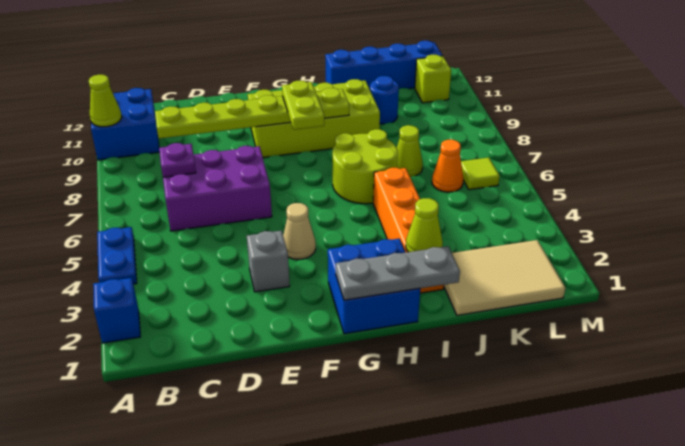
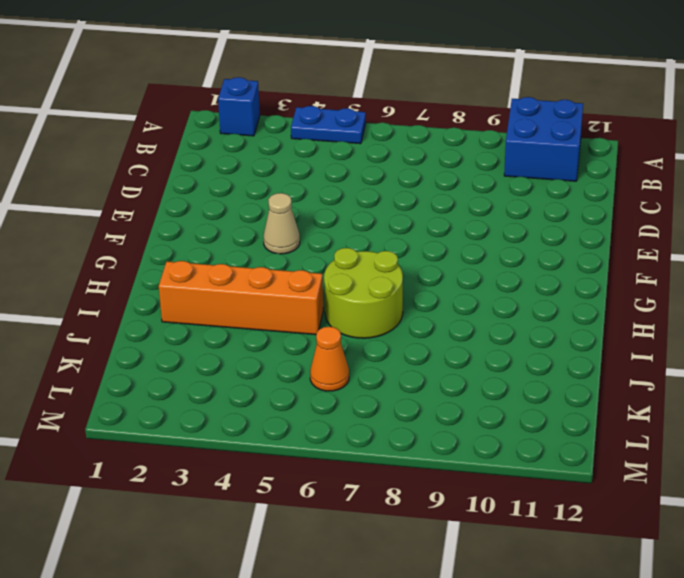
none -> purple brick C6:E7 level 1
none -> grey brick E3 level 1
none -> lime brick F9:I10 level 1

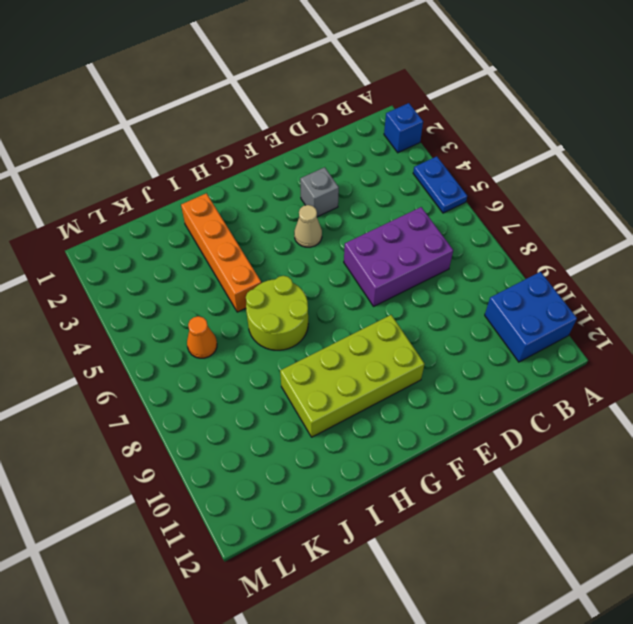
none -> blue brick G1:H2 level 1
none -> blue brick I12:L12 level 1
none -> tan tile J1:L2 level 1

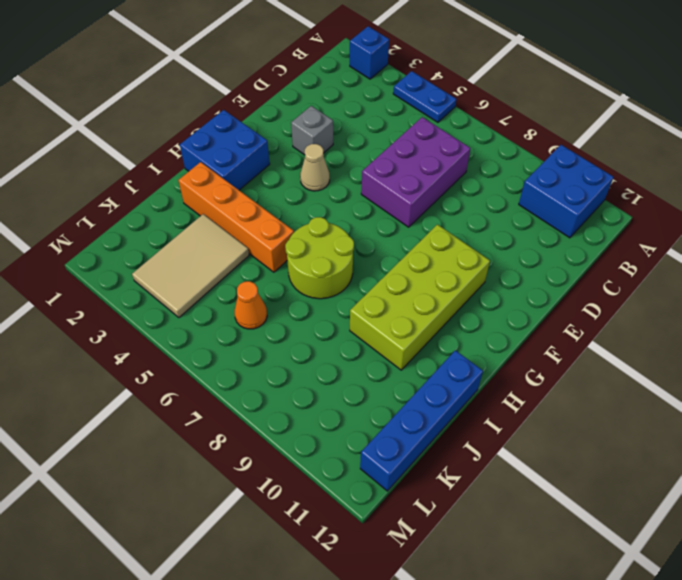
tan tile J3:L4 level 1 -> tan tile J1:L2 level 1
none -> lime cone J7 level 1
none -> blue round brick J10 level 1
none -> lime tile L6 level 1

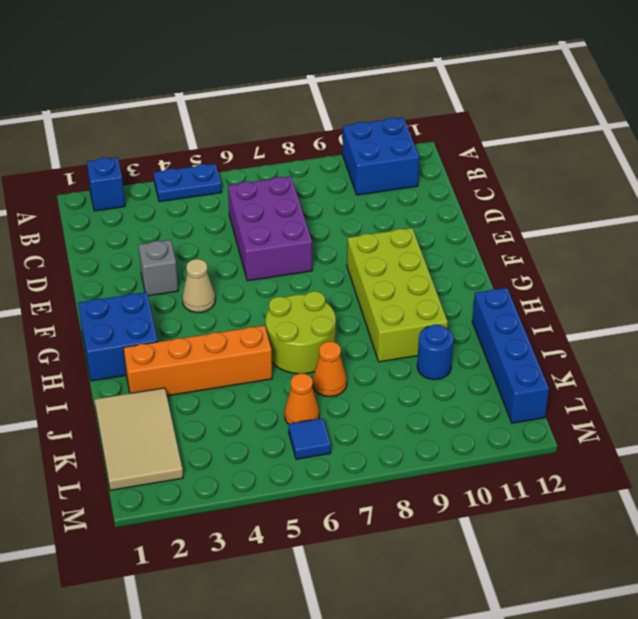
orange cone J7 level 1 -> lime cone J7 level 1
blue tile L6 level 1 -> lime tile L6 level 1
none -> lime brick L11 level 1
none -> lime cone A10 level 2
none -> purple plate C7 level 2

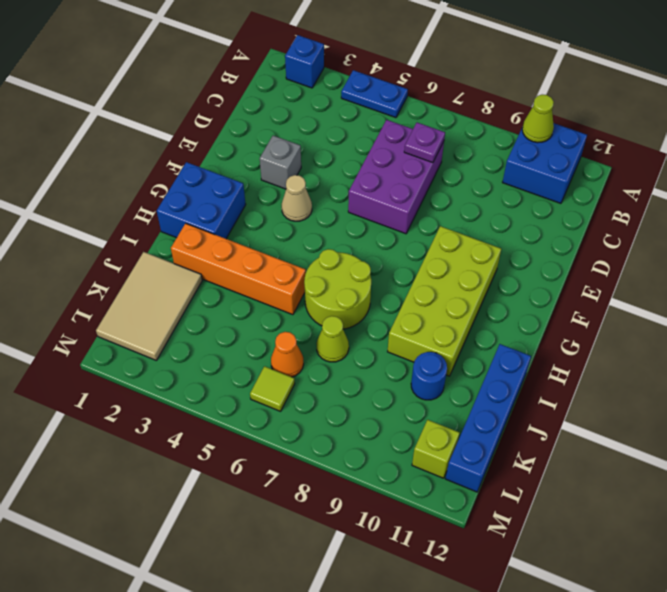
none -> lime plate C9:H9 level 2
none -> grey plate G1:I1 level 2
none -> lime cone I2 level 2

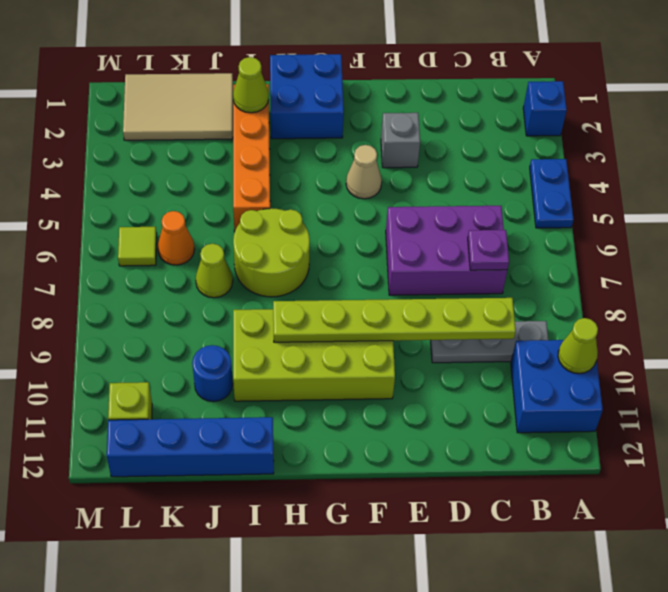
grey plate B9:D9 level 1 -> grey plate G1:I1 level 2
none -> lime plate G8:G9 level 3

